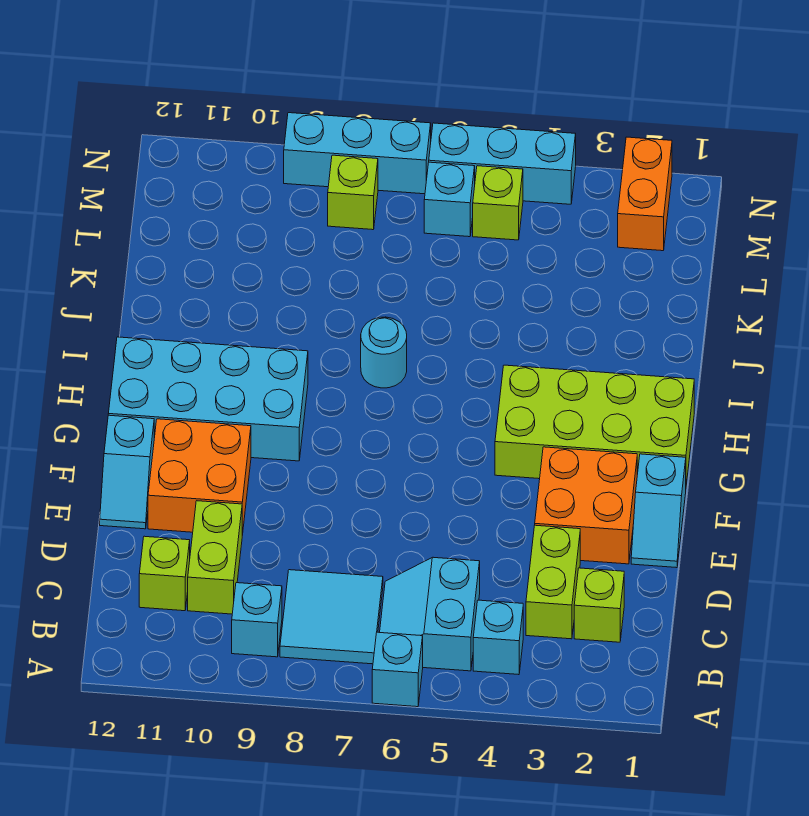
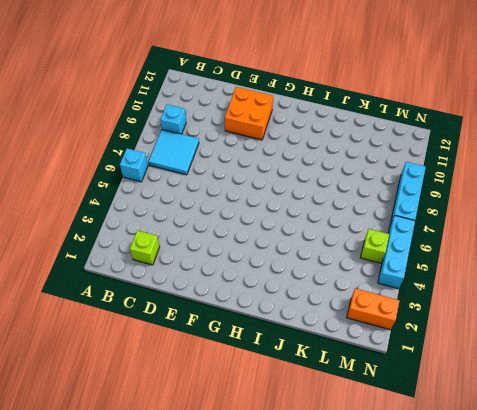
none -> cyan brick B4 level 1
none -> cyan slope B5:C6 level 1 top 5
none -> lime brick C3:D3 level 1

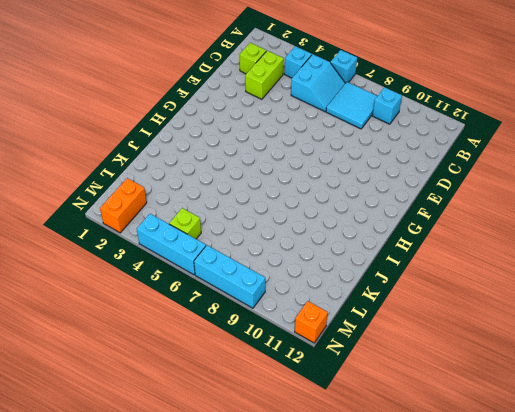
orange brick N12 level 1 -> none
none -> lime brick C10:D10 level 1
none -> lime brick C11 level 1
none -> cyan slope E1:F1 level 1 top F

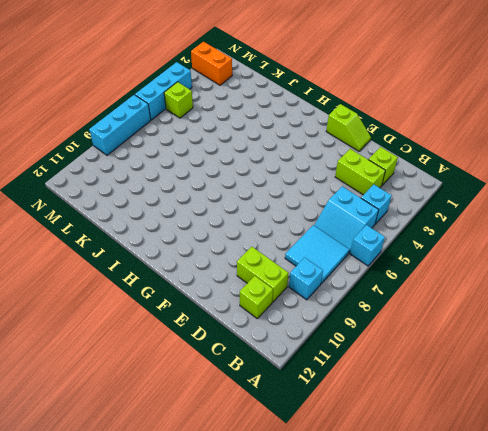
lime slope E1:F1 level 1 top F -> cyan slope E1:F1 level 1 top F
none -> orange brick E2:F3 level 1
none -> orange brick E10:F11 level 1
none -> cyan slope E12:F12 level 1 top F

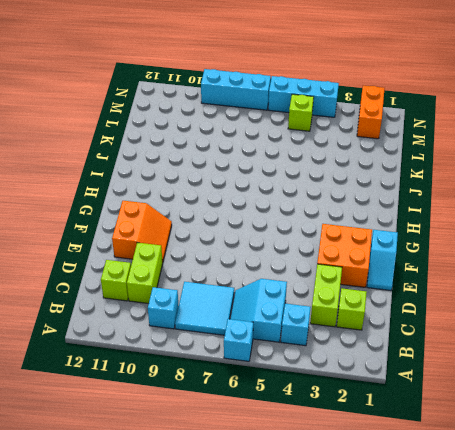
orange slope E10:F11 level 1 top 11 -> orange brick E10:F11 level 1
none -> cyan slope E12:F12 level 1 top F
none -> lime brick G1:H4 level 1
none -> cyan brick G9:H12 level 1

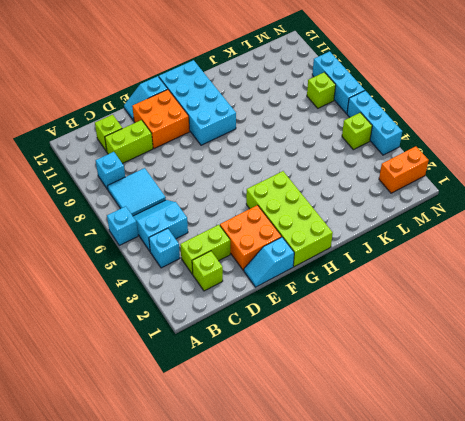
none -> cyan round brick I7 level 1
none -> cyan brick M6 level 1

